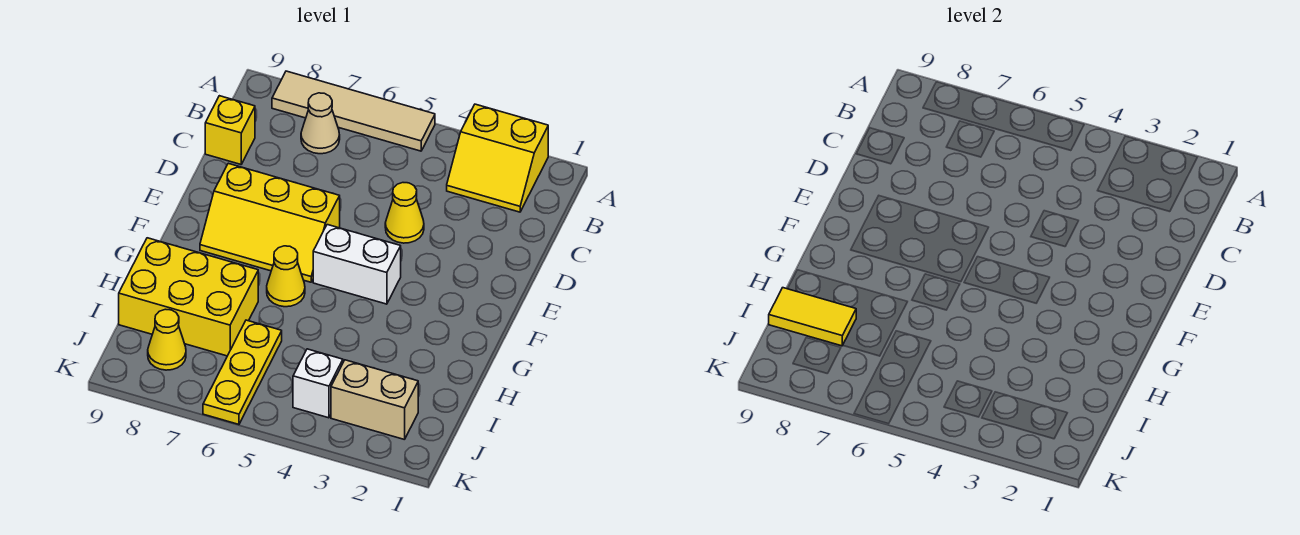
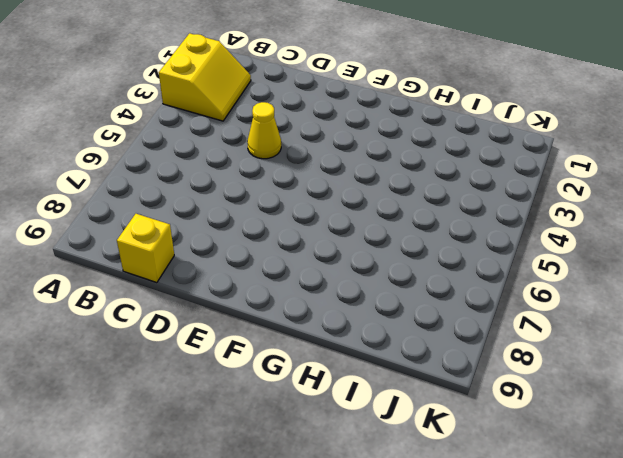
none -> tan tile A5:A8 level 1
none -> tan cone B7 level 1
none -> yellow slope E6:F8 level 1 top E

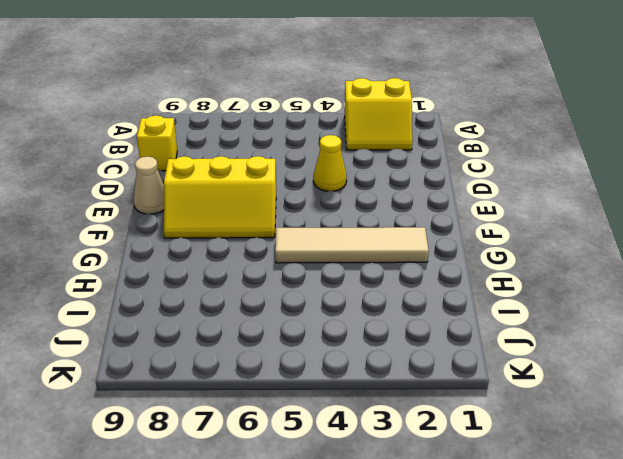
tan cone E9 level 1 -> tan cone B7 level 1
tan tile G2:G5 level 1 -> tan tile A5:A8 level 1
none -> white brick F4:F5 level 1
none -> yellow cone G6 level 1
none -> yellow brick H7:I9 level 1

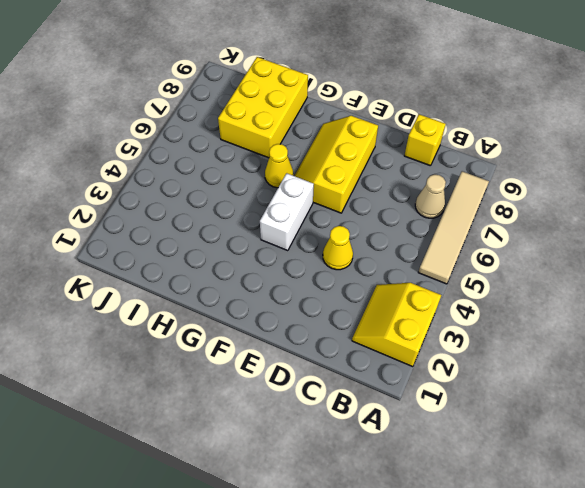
none -> yellow plate I6:K6 level 1
none -> tan brick J2:J3 level 1
none -> white brick J4 level 1

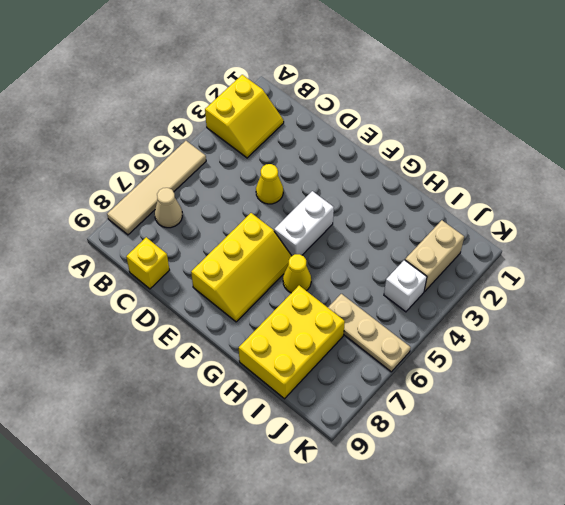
tan plate I6:K6 level 1 -> yellow plate I6:K6 level 1
none -> yellow cone J8 level 1
none -> yellow tile I8:I9 level 2

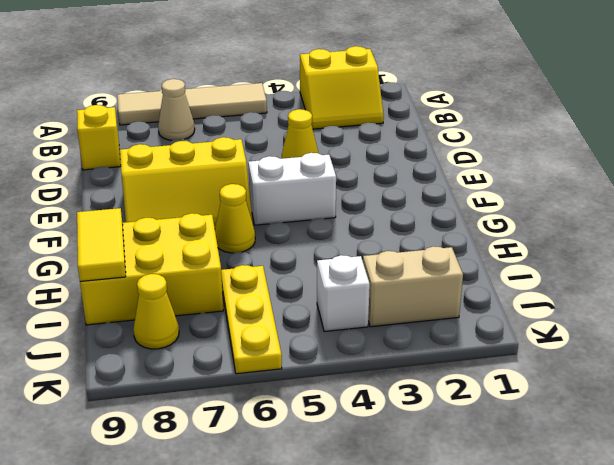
yellow tile H9:I9 level 2 -> yellow tile I8:I9 level 2

